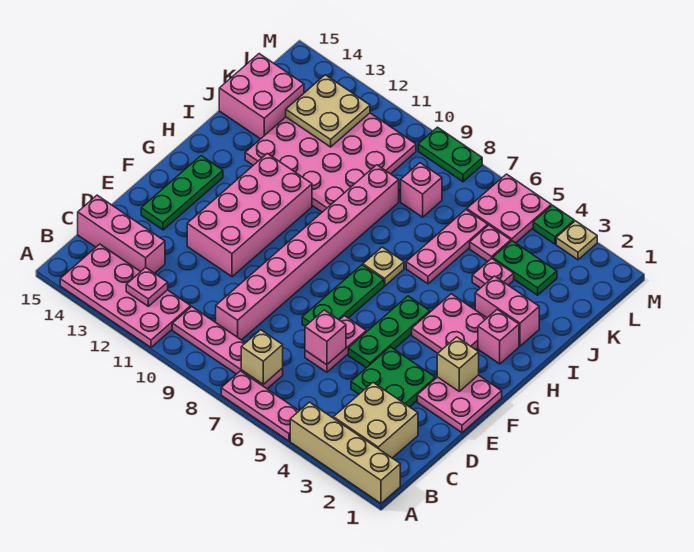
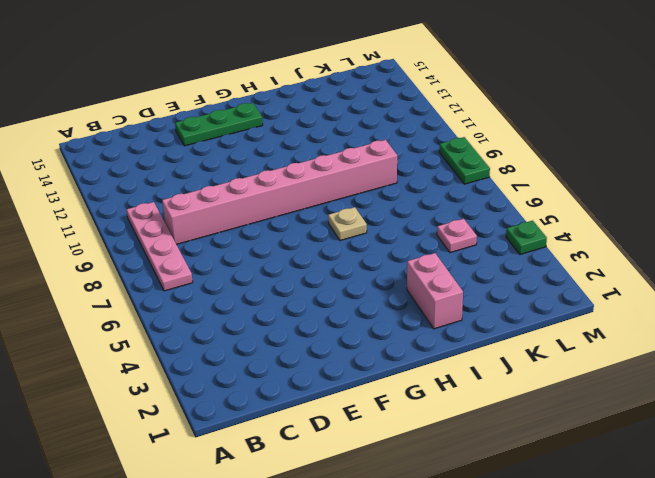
none -> tan brick A1:A4 level 1
none -> pink plate A5:A7 level 1
none -> pink plate A11:B14 level 1
none -> tan brick B2:C3 level 1

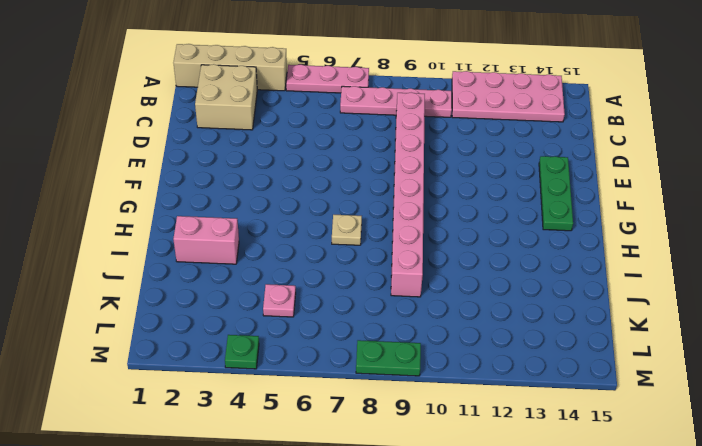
none -> pink brick C13:C15 level 1
none -> green plate D3:E4 level 1
none -> pink plate D6:E6 level 1
none -> pink plate E1:F2 level 1

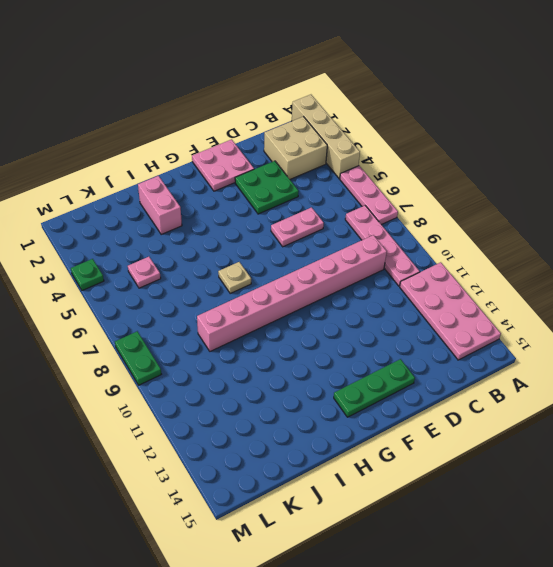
none -> pink brick C13:C15 level 1
none -> green plate E5:G5 level 1
none -> green plate E7:G7 level 1
none -> pink brick E11:H12 level 1

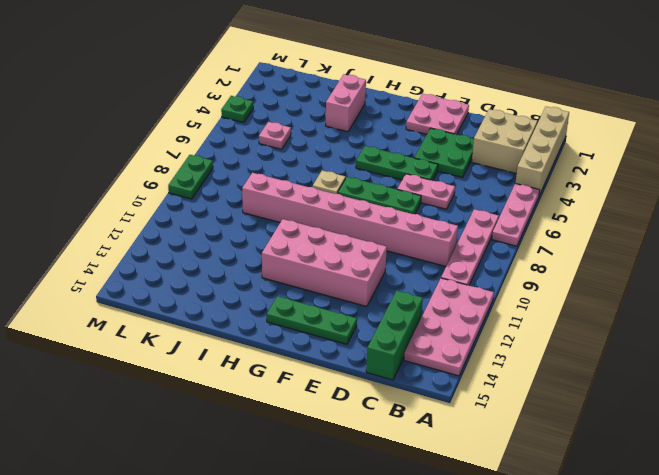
green brick C13:C15 level 1 -> pink brick C13:C15 level 1
none -> pink plate G3:H4 level 1
none -> pink brick H2 level 1
none -> pink plate I6:K6 level 1
none -> pink plate I10:L13 level 1

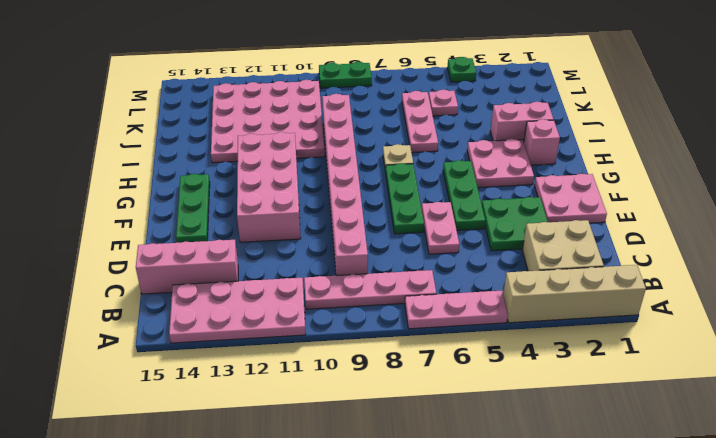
none -> pink plate J4 level 1
none -> pink brick J14:K15 level 1
none -> green plate K3:K4 level 1
none -> pink brick K8 level 1

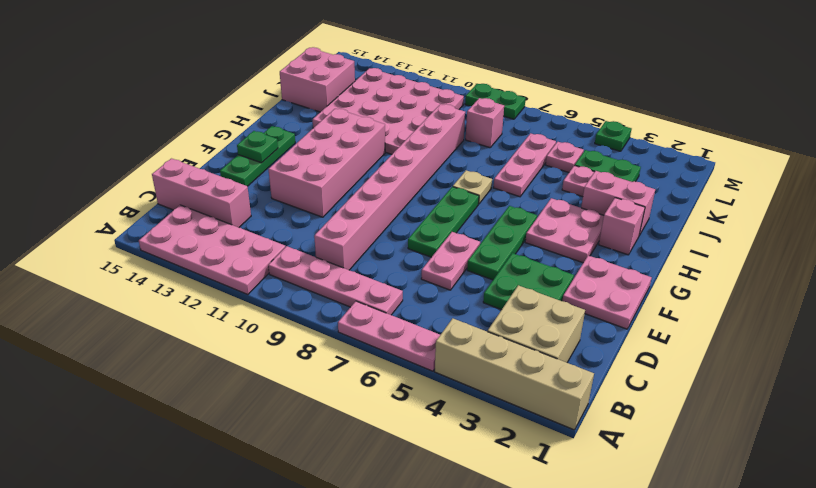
green plate F14 level 2 -> none
none -> pink plate L5:M6 level 1
none -> tan plate M3 level 1
none -> tan brick B7 level 2
none -> pink plate B12 level 2

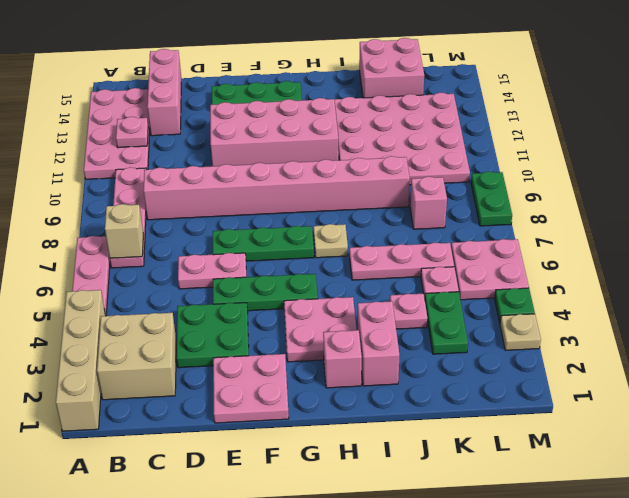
none -> pink brick D6 level 2
none -> tan brick F2 level 2
none -> tan plate K12:L13 level 2

